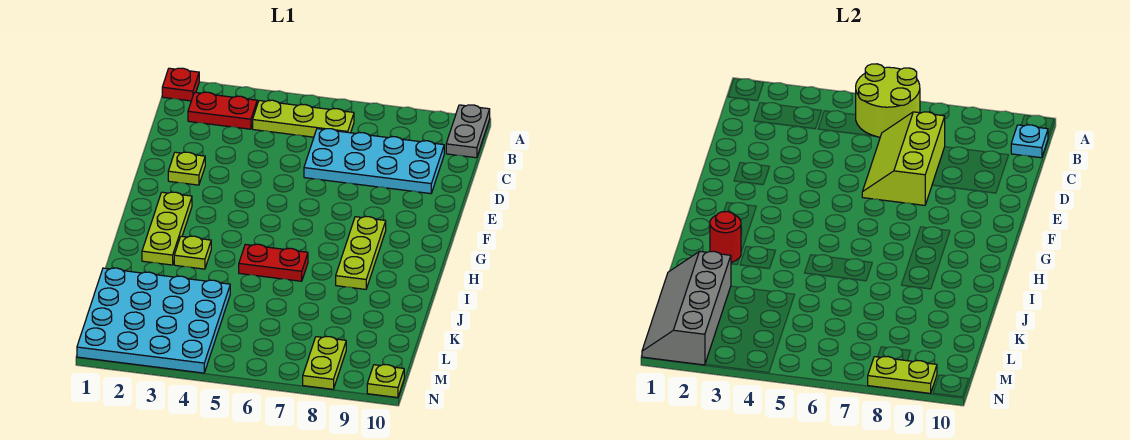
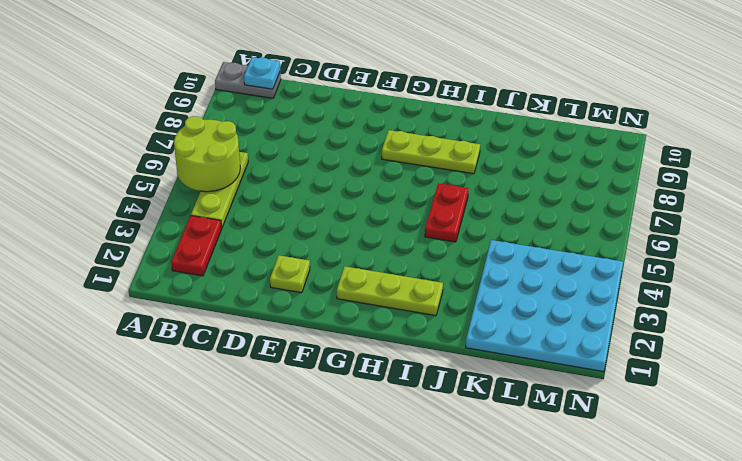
none -> red plate A1 level 1
none -> cyan plate C6:D9 level 1
none -> lime plate I3 level 1

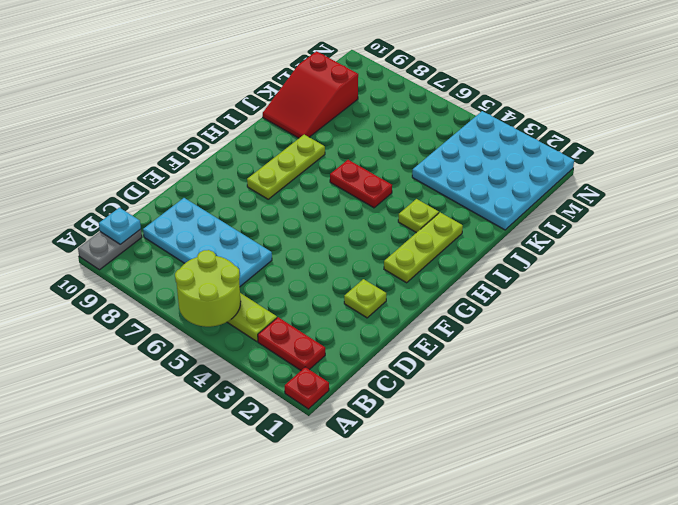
red slope J9:L10 level 1 top L -> none
none -> lime plate M8:N8 level 1
none -> lime plate N10 level 1
none -> lime slope C6:E7 level 2 top 7

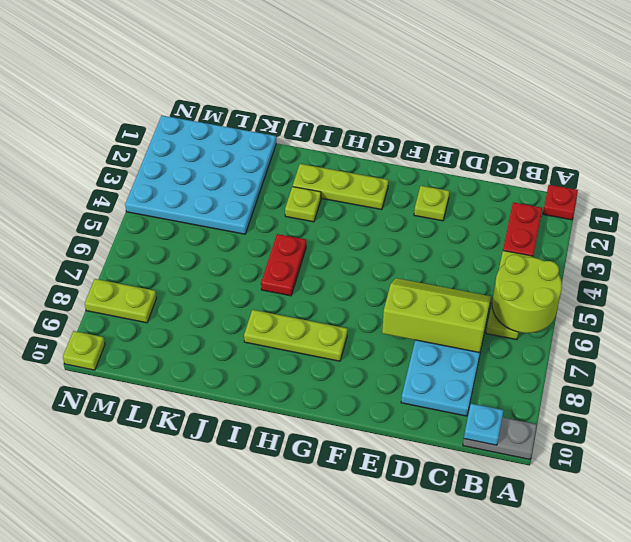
none -> red round brick I2 level 2
none -> grey slope K1:N2 level 2 top 2
none -> lime plate N8:N9 level 2

